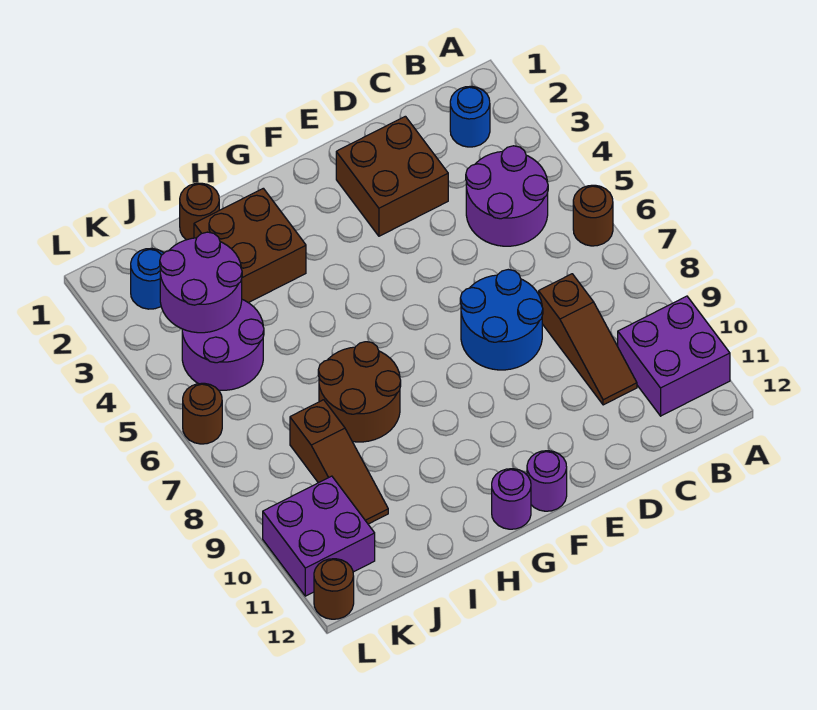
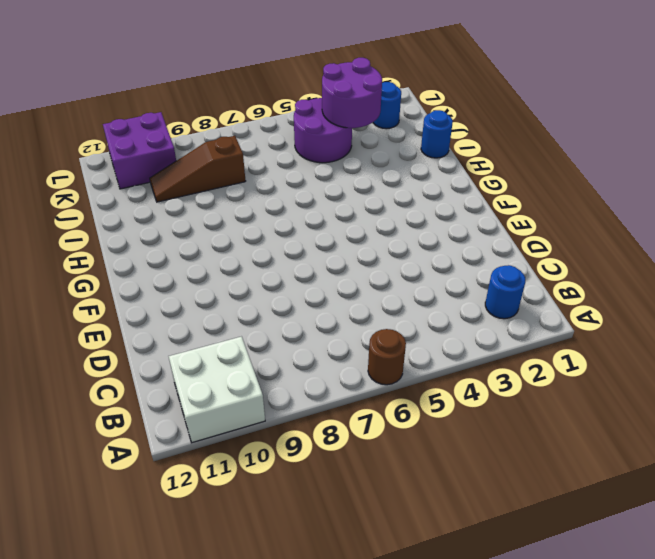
white brick A10:B11 level 1 -> purple brick A10:B11 level 1
blue round brick I1 level 1 -> brown round brick I1 level 1
none -> purple round brick B4:C5 level 1
none -> brown slope C8:C10 level 1 top 8
none -> brown brick D2:E3 level 1

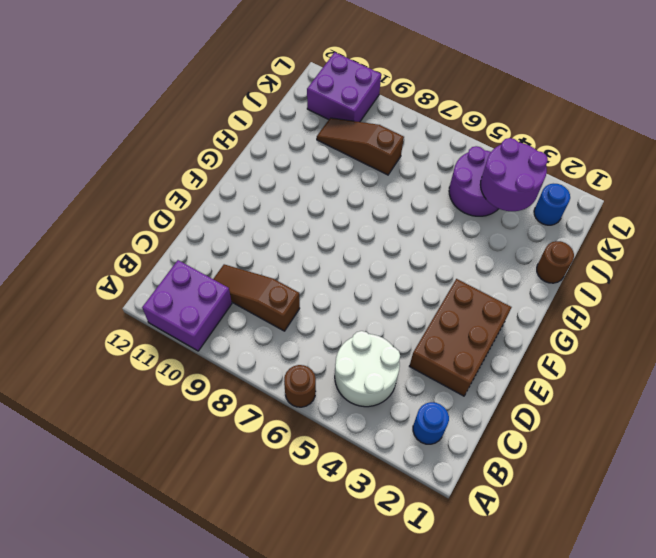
white round brick B4:C5 level 1 -> purple round brick B4:C5 level 1
brown brick D2:F3 level 1 -> brown brick D2:E3 level 1
none -> blue round brick D7:E8 level 1
none -> purple round brick F12 level 1
none -> purple round brick G12 level 1

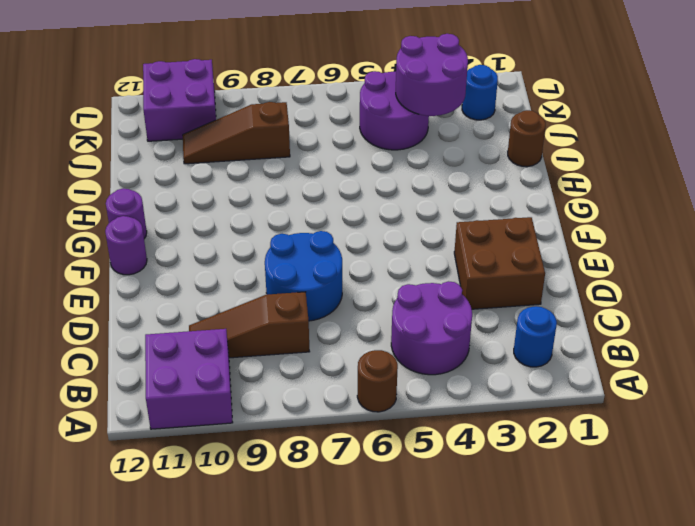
none -> brown brick H2:I3 level 1
none -> brown round brick H7:I8 level 1
none -> brown round brick L6 level 1

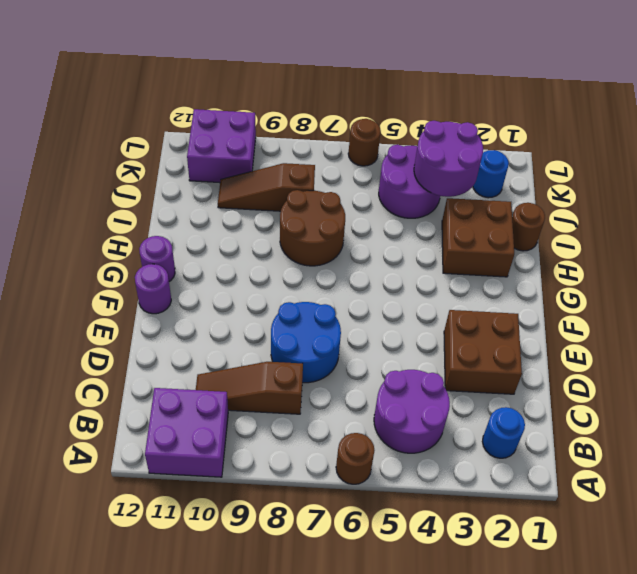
none -> brown round brick L12 level 1

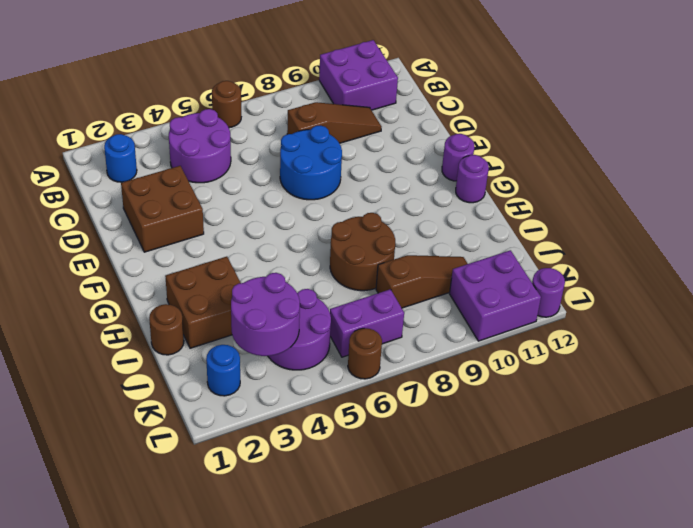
purple brick K6:K7 level 1 -> none
purple round brick L12 level 1 -> brown round brick L12 level 1

